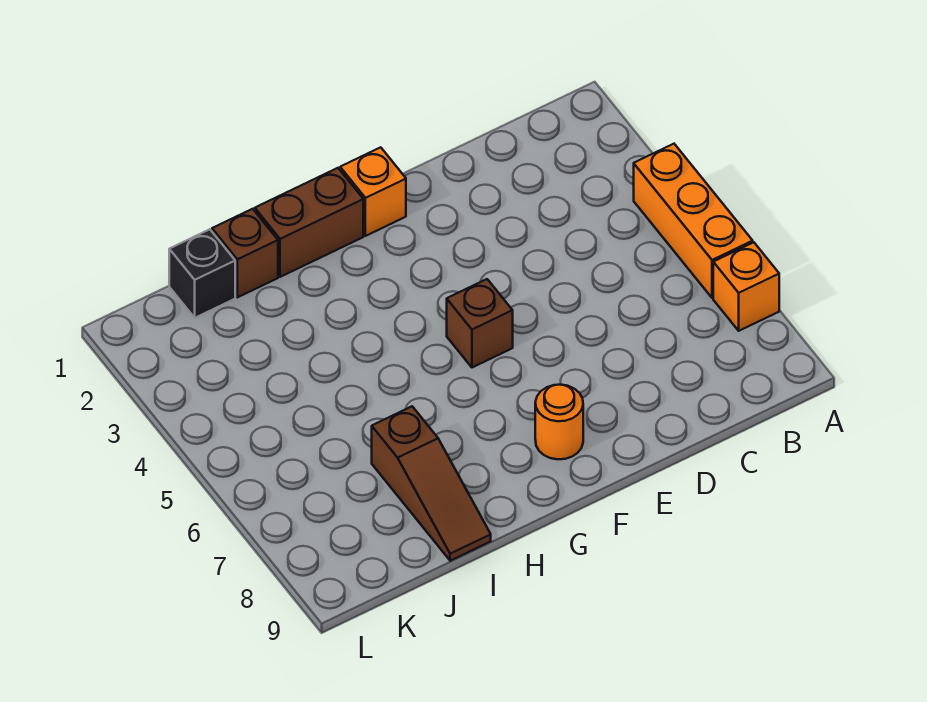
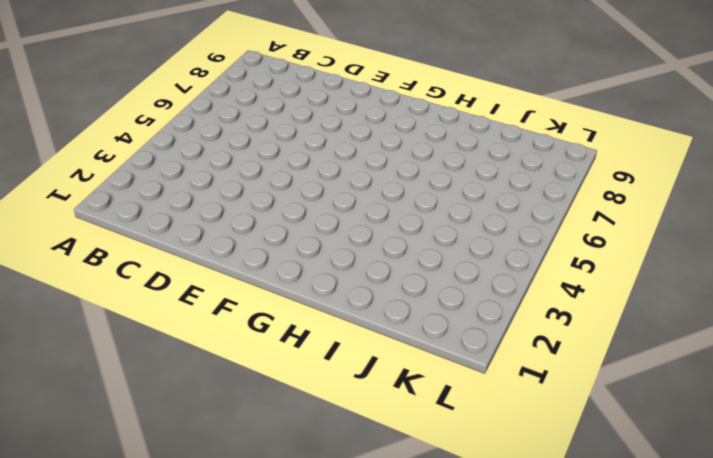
none -> orange brick A4:A6 level 1
none -> orange brick A7 level 1

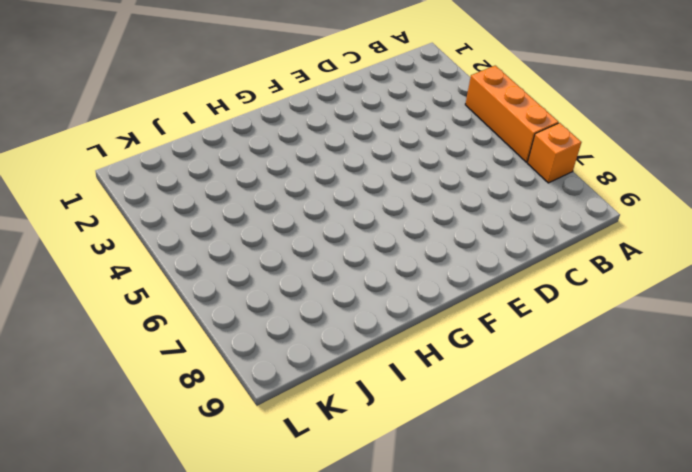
none -> orange brick F1 level 1
none -> brown brick F5 level 1

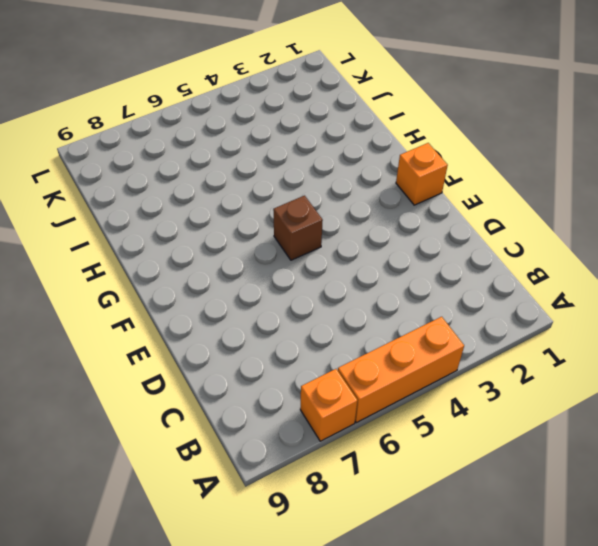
none -> orange round brick F8 level 1
none -> brown brick G1:H1 level 1

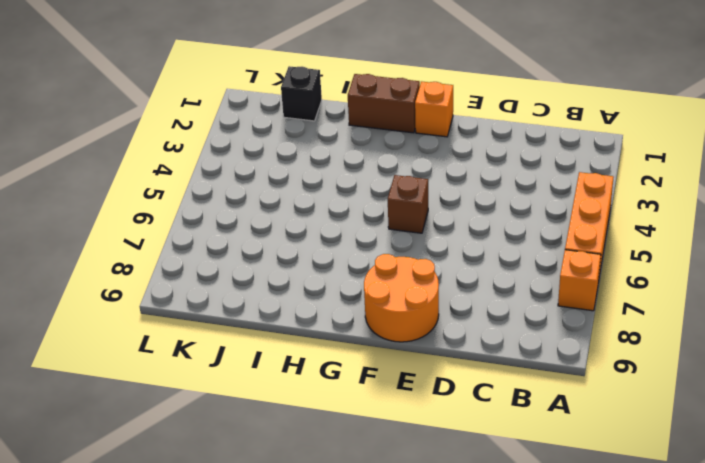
orange round brick E8:F9 level 1 -> orange round brick F8 level 1
none -> brown brick I1 level 1
none -> brown slope I7:I9 level 1 top 7

